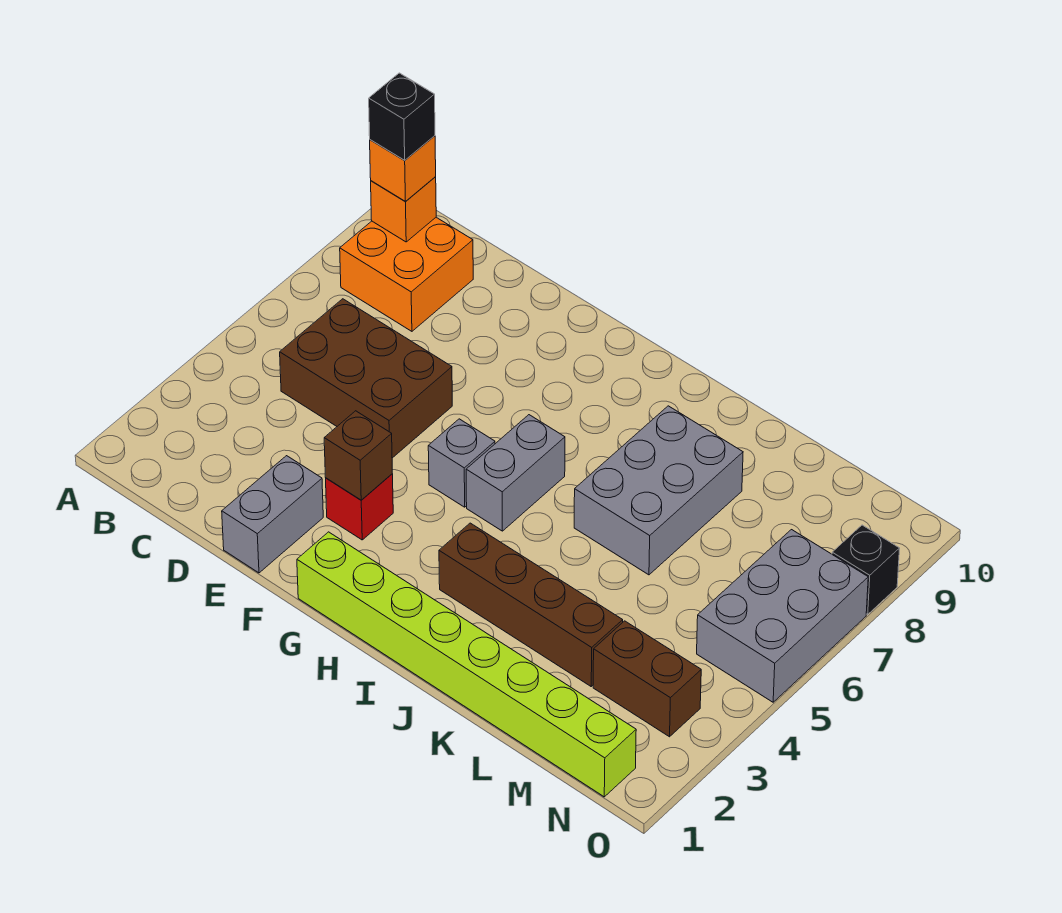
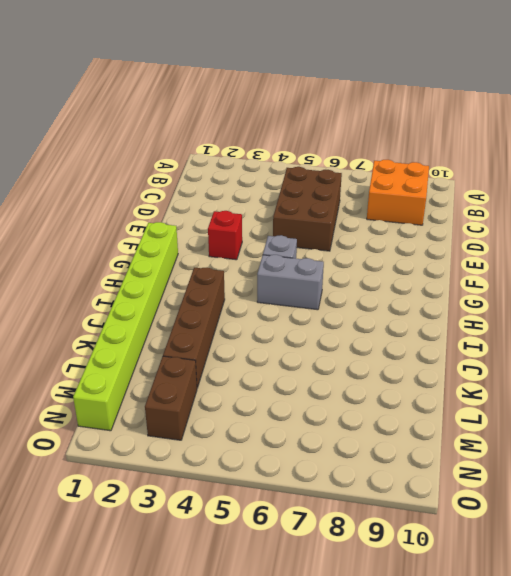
none -> grey brick E1:E2 level 1
none -> grey brick J6:K8 level 1
none -> grey brick N5:O7 level 1

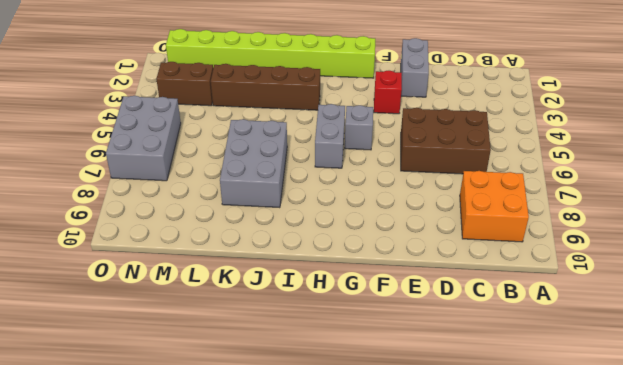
none -> black brick O8 level 1
none -> orange brick B9 level 2
none -> brown brick F3 level 2

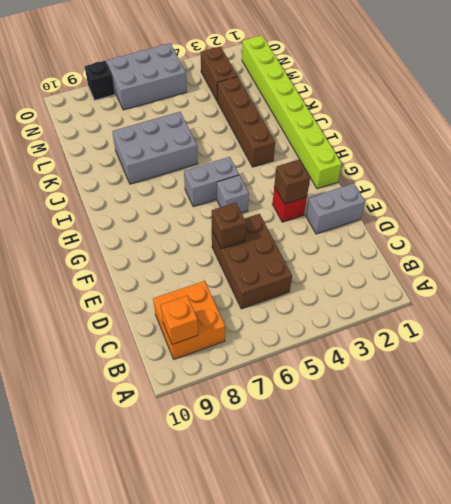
brown brick E6 level 2 -> none
none -> orange brick B9 level 3
none -> black brick B9 level 4

